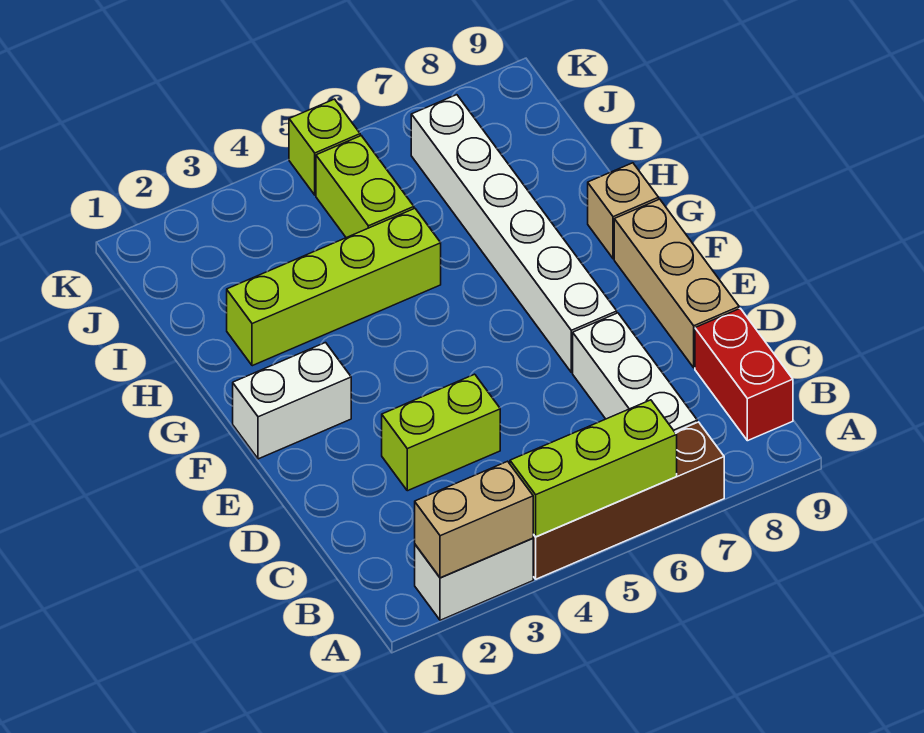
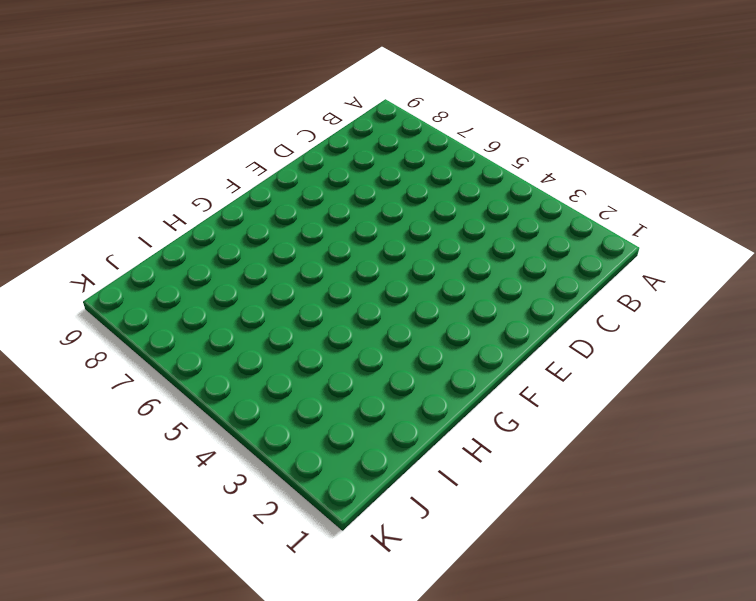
none -> white brick A2:A3 level 1
none -> brown brick A4:A7 level 1
none -> white brick B7:D7 level 1

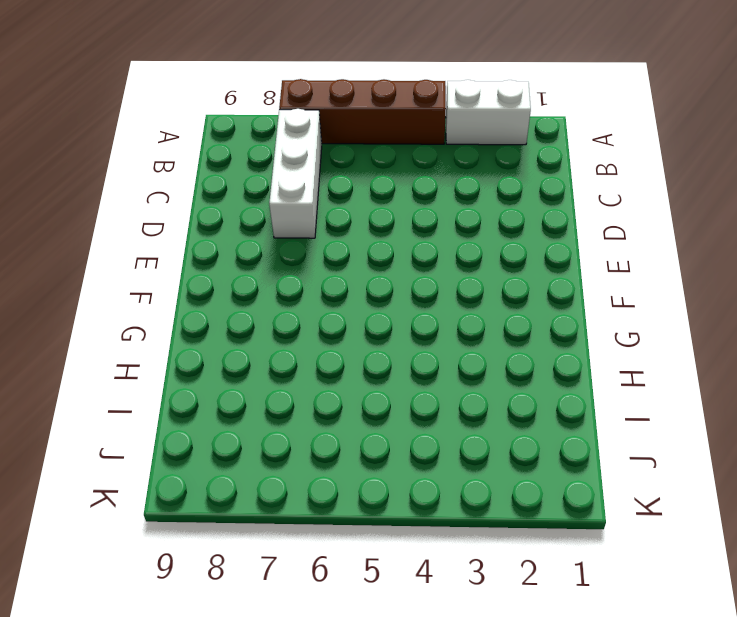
none -> red brick B9:C9 level 1
none -> lime brick D3:D4 level 1
none -> tan brick D9:F9 level 1

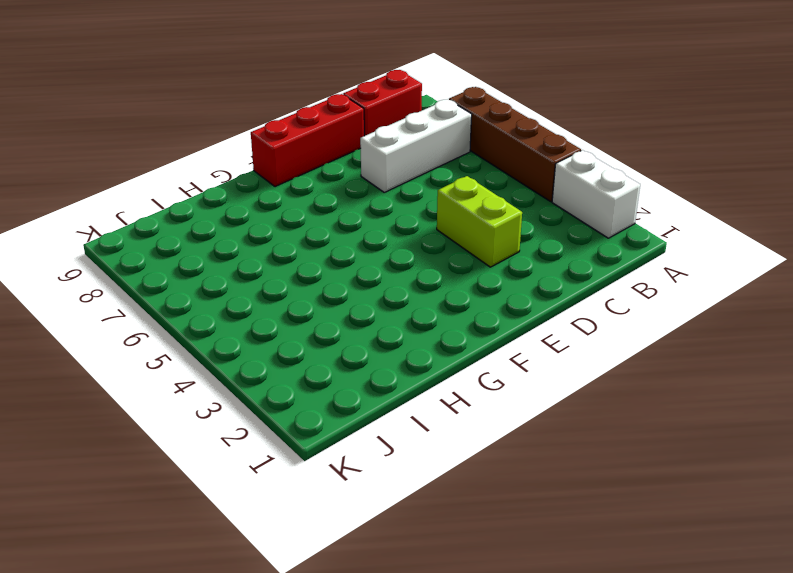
red brick D9:F9 level 1 -> tan brick D9:F9 level 1
none -> white brick E7:J7 level 1
none -> white brick F1:F2 level 1
none -> tan brick G9 level 1

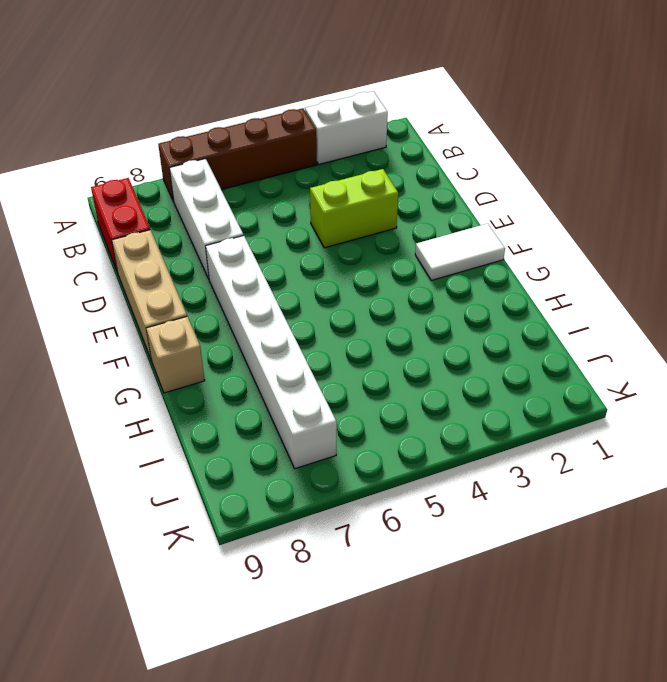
white tile F1:F2 level 1 -> white brick F1:F2 level 1
none -> lime brick H2:H5 level 1
none -> lime brick I5:J5 level 1
none -> lime brick K5 level 1

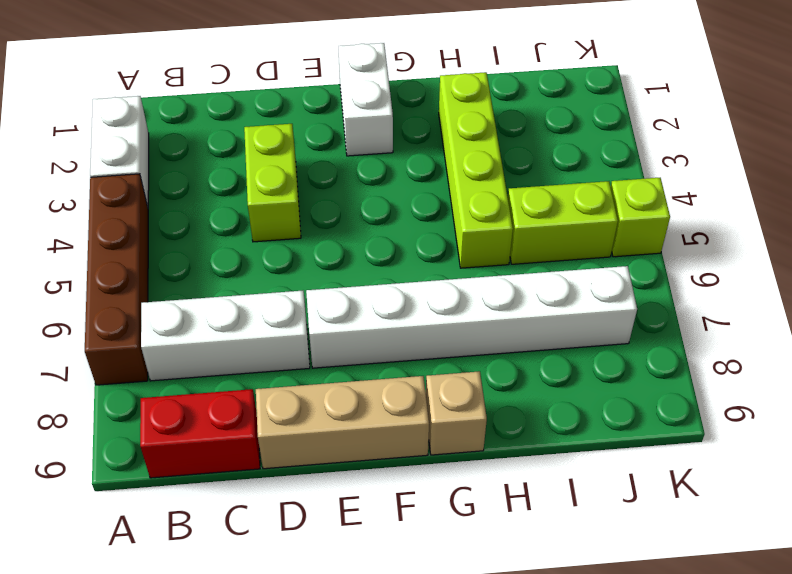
none -> tan brick A2:A3 level 2
none -> lime brick A4:A6 level 2

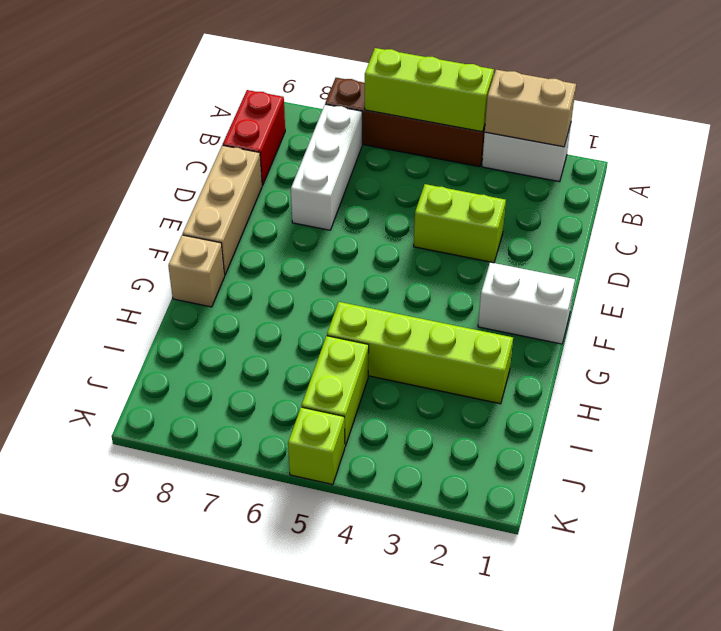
none -> white brick E7:J7 level 1

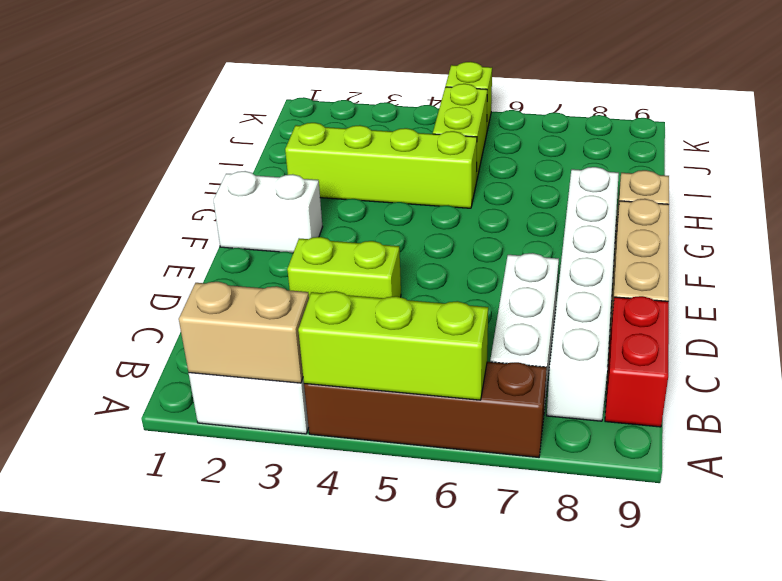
white brick B8:G8 level 1 -> white brick E7:J7 level 1

